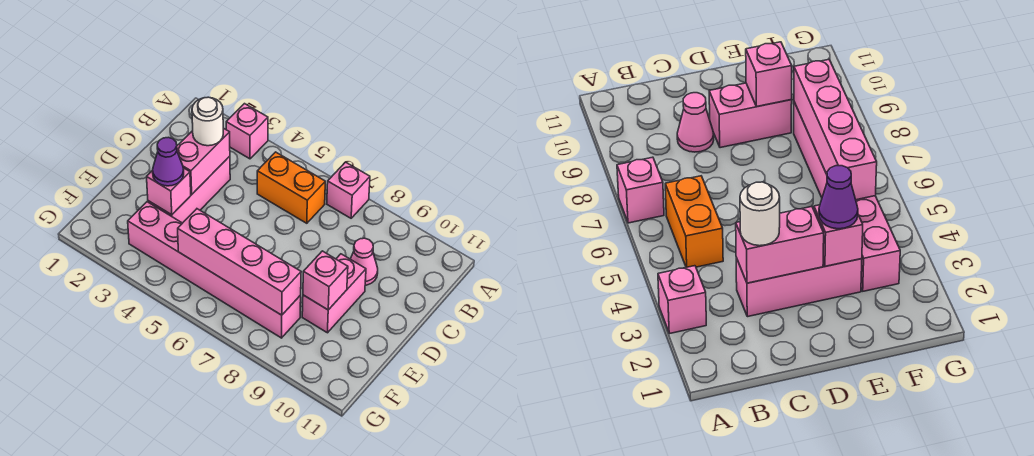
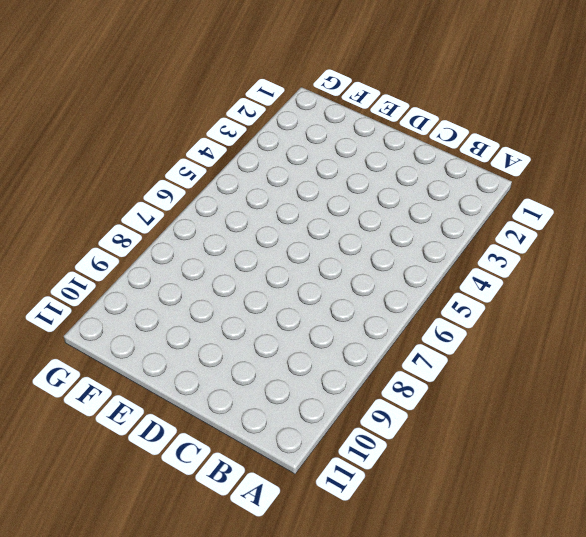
none -> pink brick A3 level 1
none -> pink brick A7 level 1
none -> orange brick B5:B6 level 1

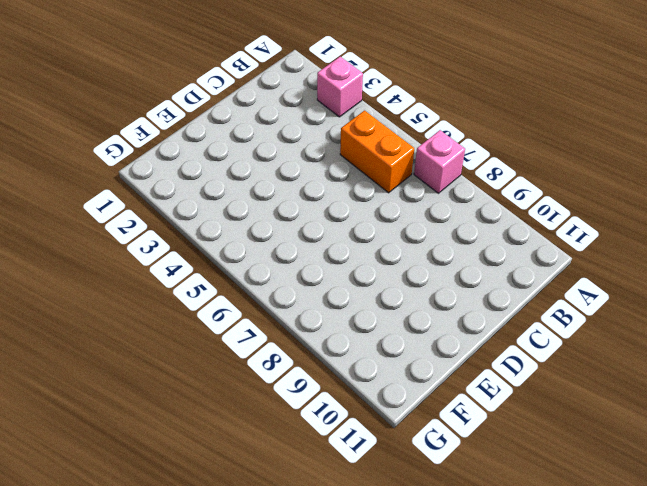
none -> pink brick C3:E3 level 1
none -> pink cone C9 level 1
none -> pink brick D9:E9 level 1

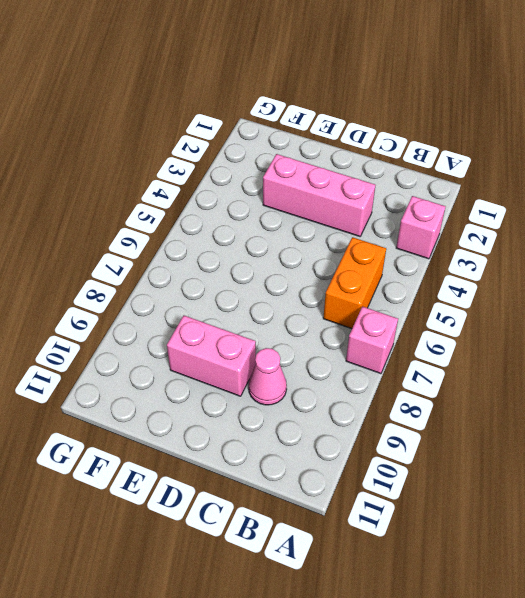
none -> pink brick F3:F8 level 1
none -> pink brick C3:D3 level 2
none -> pink brick E3 level 2

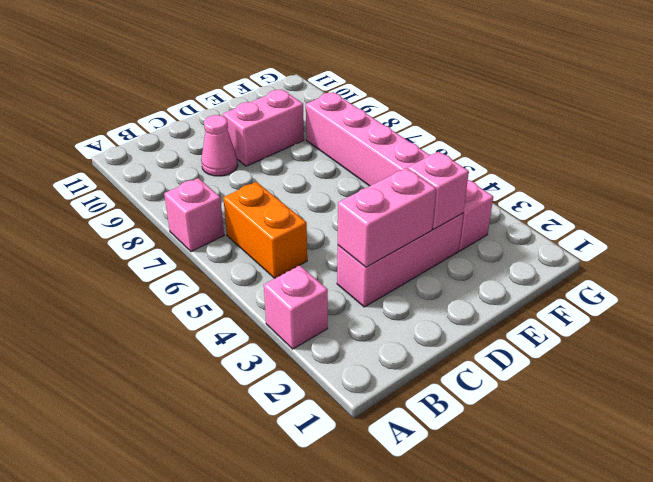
none -> pink brick E9 level 2
none -> pink brick F5:F8 level 2
none -> white round brick C3 level 3

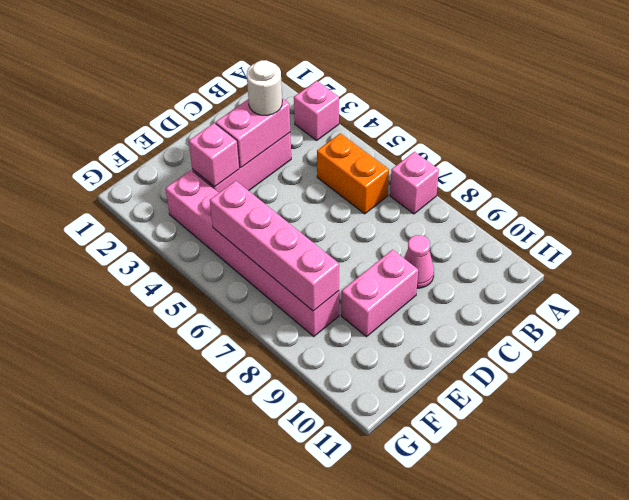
none -> pink brick E9 level 2
none -> purple cone E3 level 3

